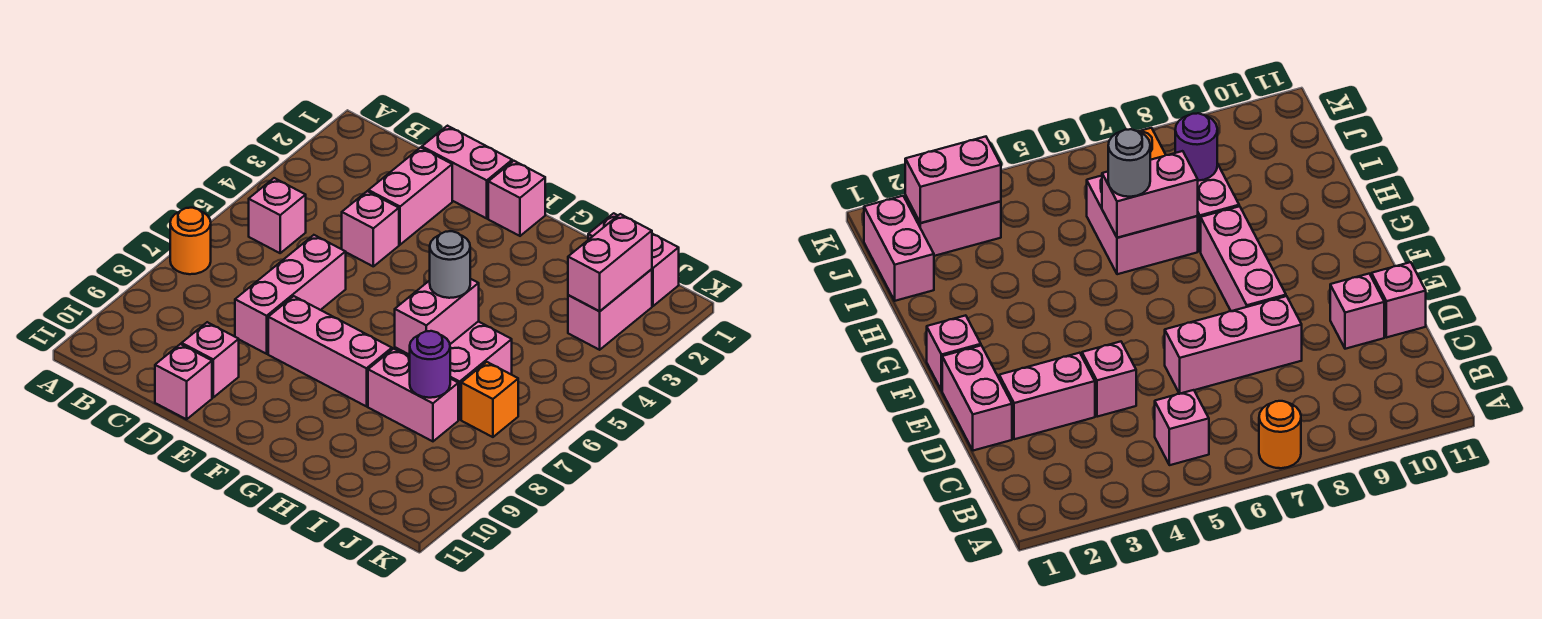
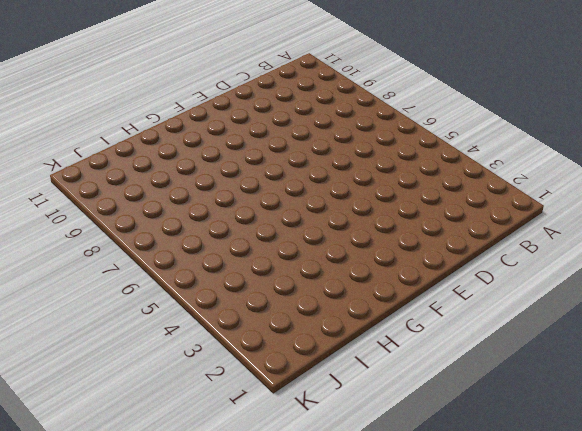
none -> orange round brick A7 level 1
none -> pink brick B5 level 1
none -> pink brick D1:E1 level 1

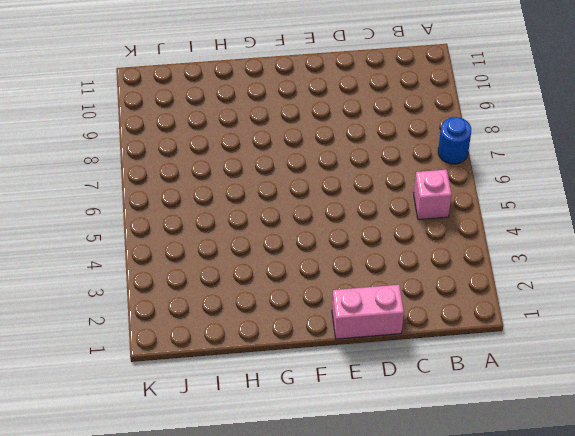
blue round brick A7 level 1 -> orange round brick A7 level 1
none -> pink brick D2:D3 level 1
none -> pink brick D4 level 1
none -> pink brick D6:D8 level 1

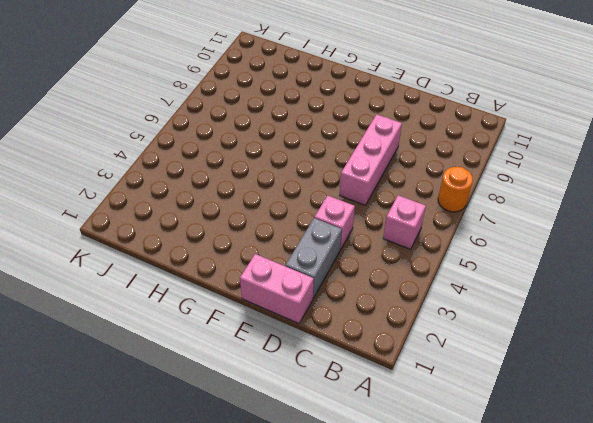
grey brick D2:D3 level 1 -> pink brick D2:D3 level 1
none -> pink brick D10 level 1
none -> pink brick D11 level 1
none -> pink brick E8:G8 level 1

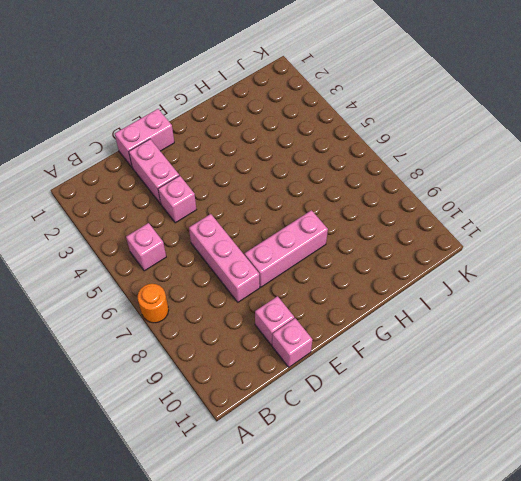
none -> pink brick F1 level 1
none -> pink brick H6:I7 level 1
none -> pink brick H8:I8 level 1

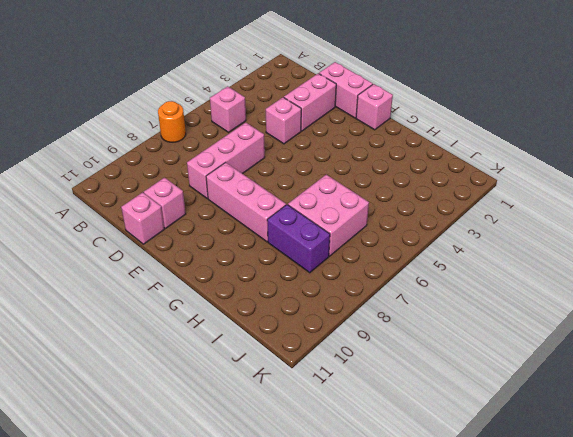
purple brick H8:I8 level 1 -> pink brick H8:I8 level 1
none -> pink brick I1:J1 level 1
none -> pink brick J2:J3 level 1
none -> orange brick J7 level 1

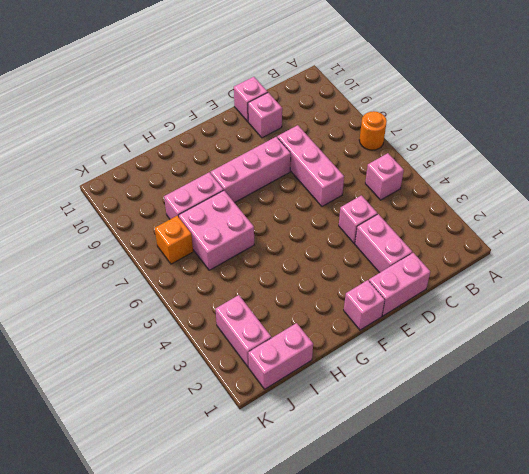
none -> pink brick H6:H7 level 2
none -> purple round brick I8 level 2
none -> pink brick J2:J3 level 2

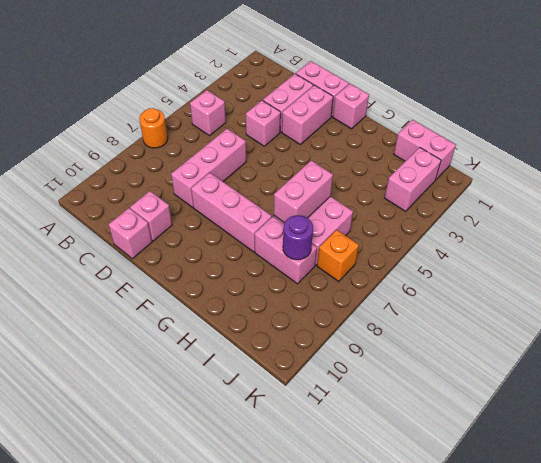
pink brick E2:E3 level 1 -> pink brick J2:J3 level 2
none -> grey round brick H6 level 3

